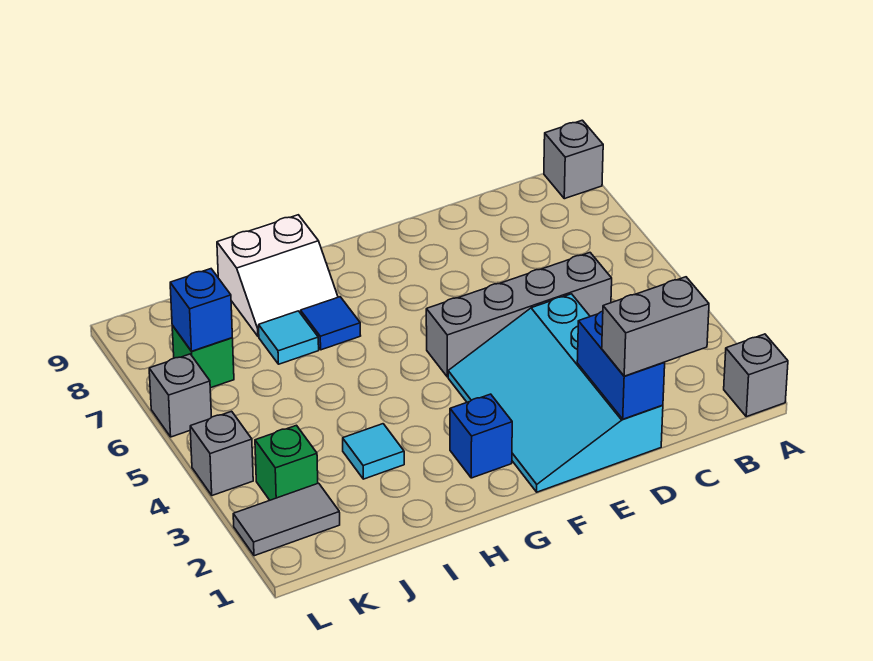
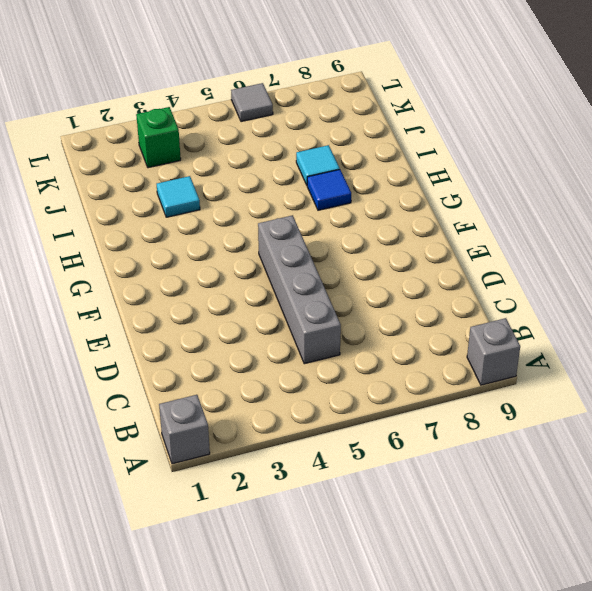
grey tile L6 level 1 -> grey brick L6 level 1
none -> cyan slope D1:F4 level 1 top D
none -> blue brick G2 level 1
none -> white slope H8:I9 level 1 top 9

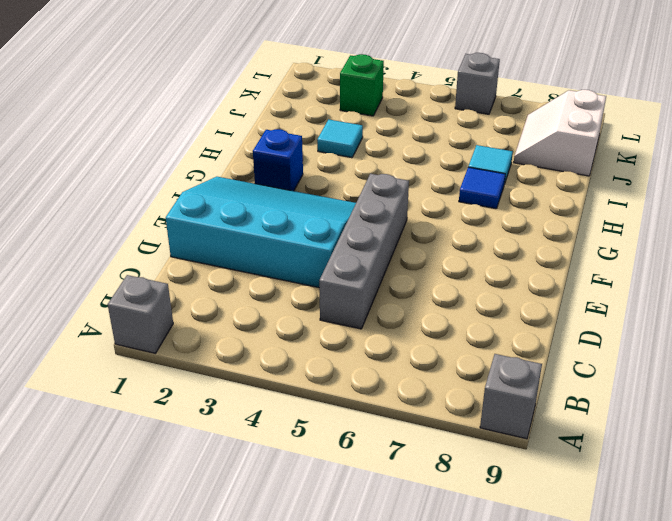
white slope J8:K9 level 1 top 9 -> white slope H8:I9 level 1 top 9
none -> grey tile K2:L2 level 1
none -> green brick K7 level 1
none -> grey brick L4 level 1

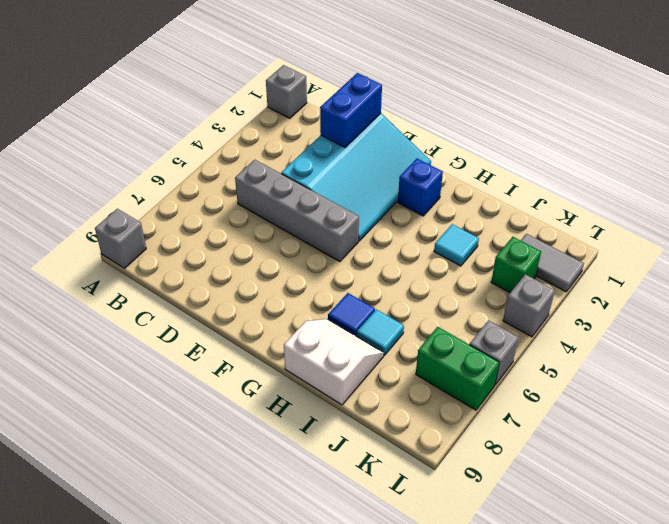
green brick K7:L7 level 1 -> green brick K7 level 1
none -> blue brick K7 level 2
none -> grey brick C1:D1 level 3

